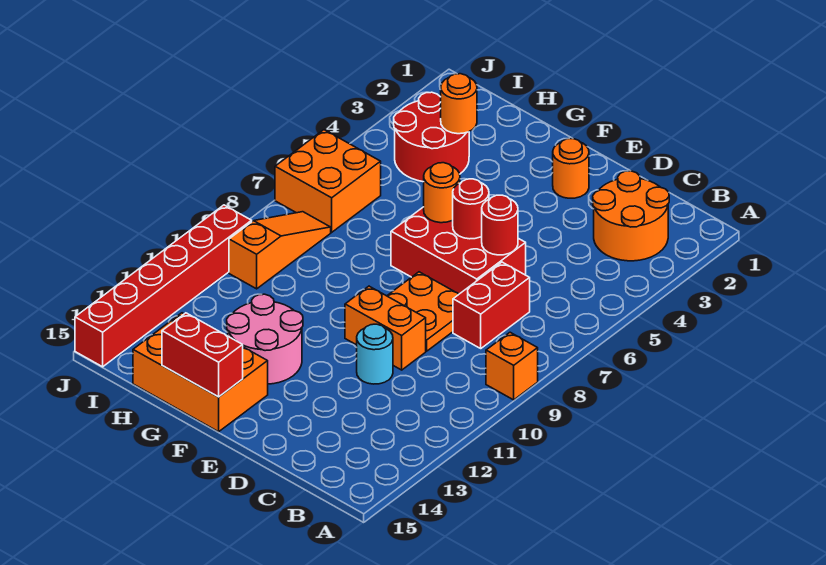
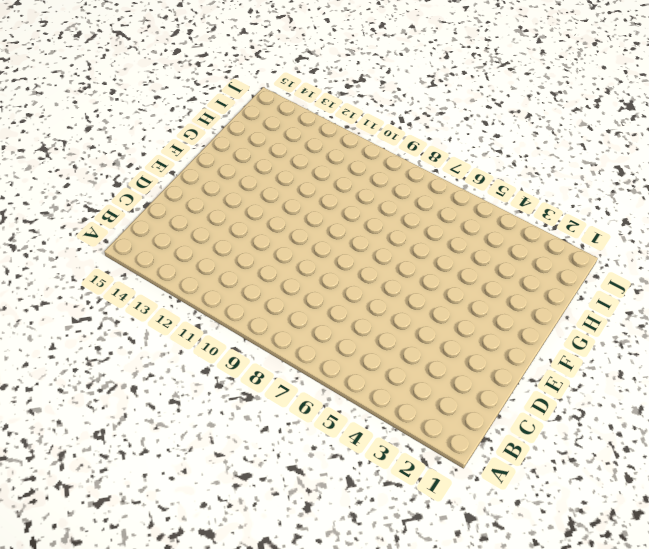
none -> orange brick A9 level 1
none -> orange round brick B2:C3 level 1
none -> red brick C7:C8 level 1

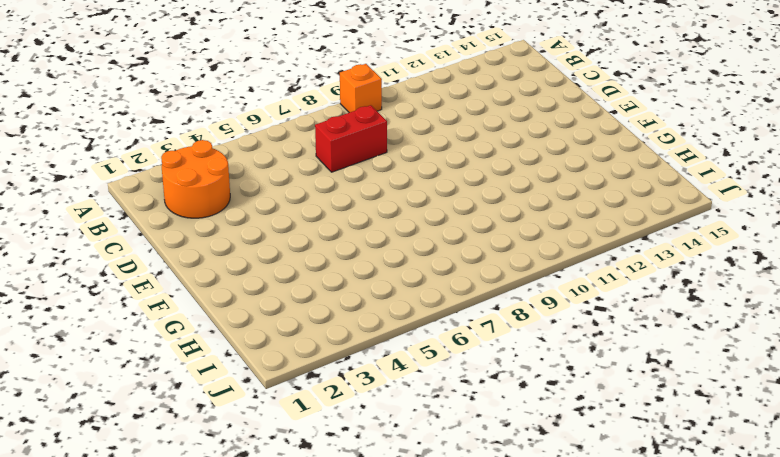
none -> red brick D6:F7 level 1
none -> orange plate D8:E9 level 1
none -> orange brick D10:E10 level 1

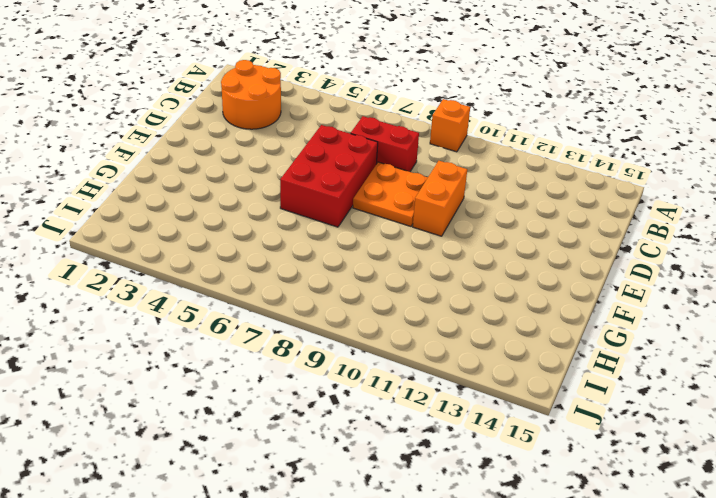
none -> cyan round brick D11 level 1
none -> orange round brick E2 level 1
none -> pink round brick F12:G13 level 1

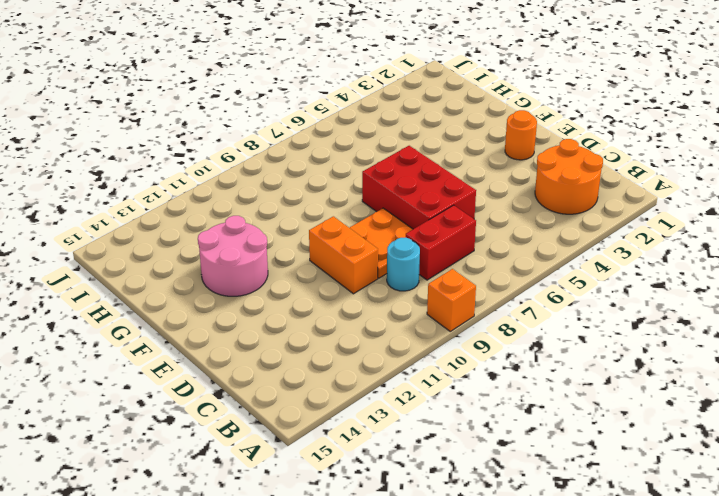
cyan round brick C9 level 1 -> cyan round brick D11 level 1
none -> orange brick F14:H15 level 1
none -> red round brick H3:I4 level 1
none -> orange brick I6:J7 level 1

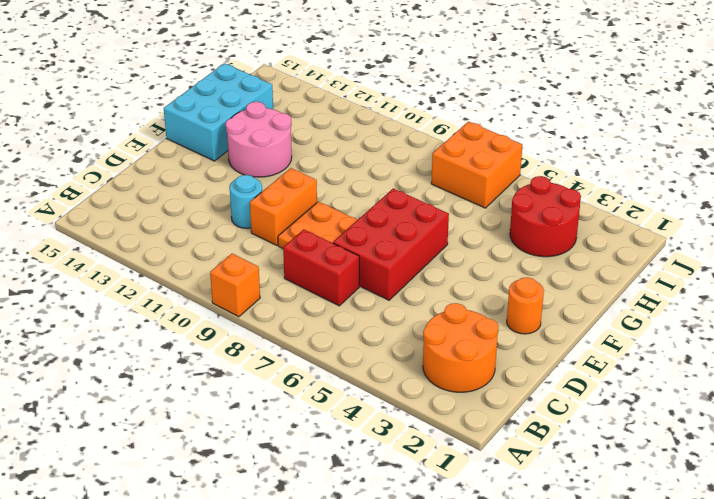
cyan brick F14:H15 level 1 -> orange brick F14:H15 level 1
none -> orange slope I8:I10 level 1 top 10
none -> red brick J10:J15 level 1
none -> red round brick D6 level 2

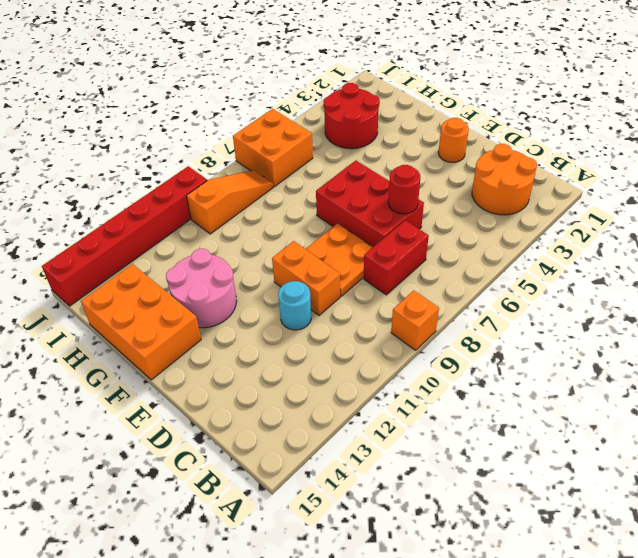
none -> red round brick E6 level 2
none -> orange round brick F6 level 2
none -> red brick F15:G15 level 2

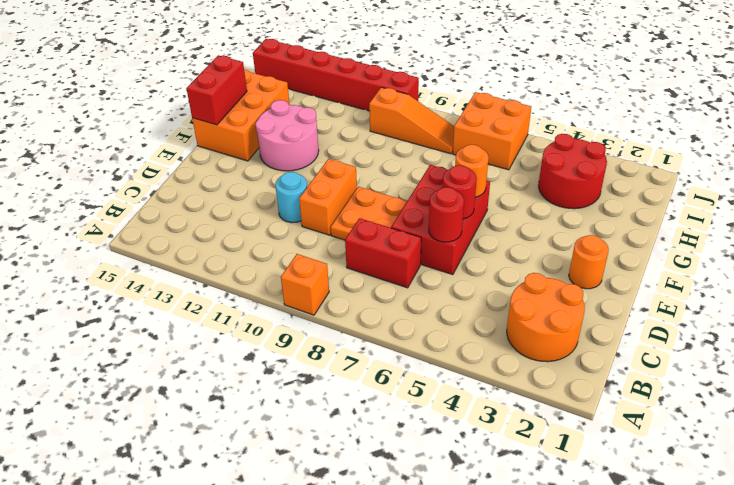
none -> orange round brick H3 level 2

